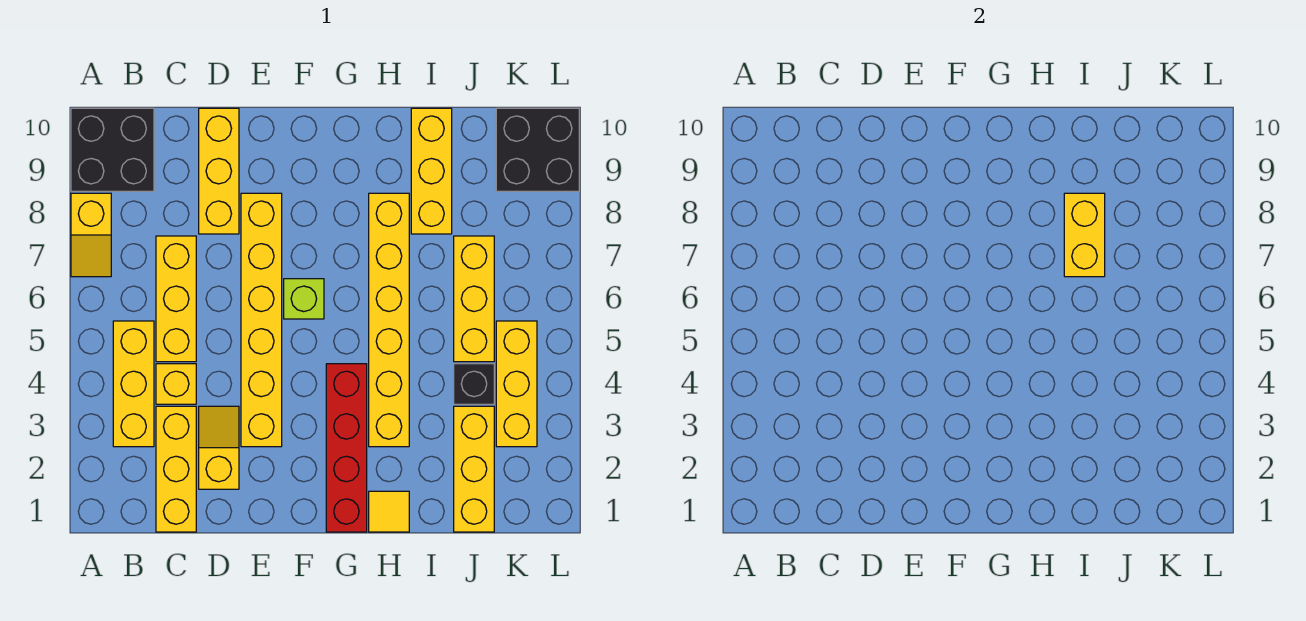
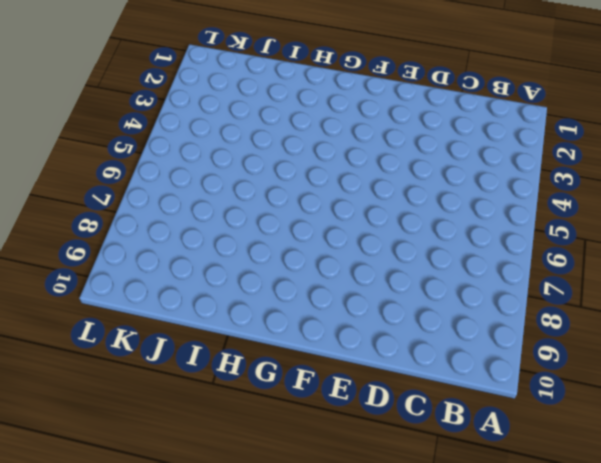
none -> yellow slope A7:A8 level 1 top 8
none -> black brick A9:B10 level 1
none -> yellow brick B3:B5 level 1

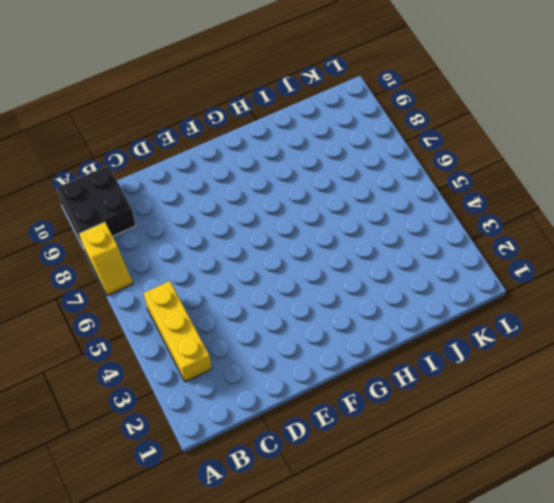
none -> yellow brick C1:C3 level 1
none -> yellow brick C4 level 1
none -> yellow brick C5:C7 level 1

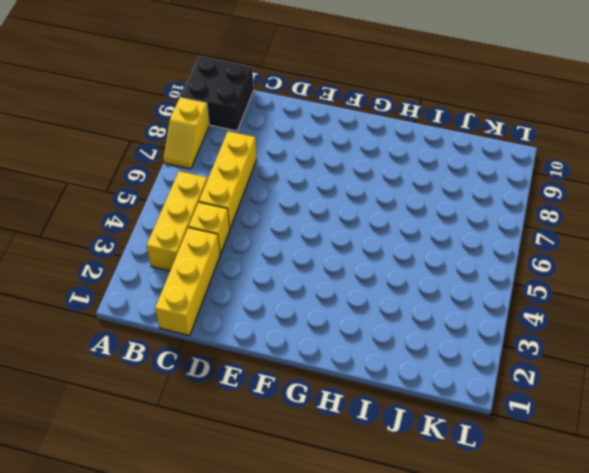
none -> yellow slope D2:D3 level 1 top 2
none -> yellow brick D8:D10 level 1
none -> yellow brick E3:E8 level 1

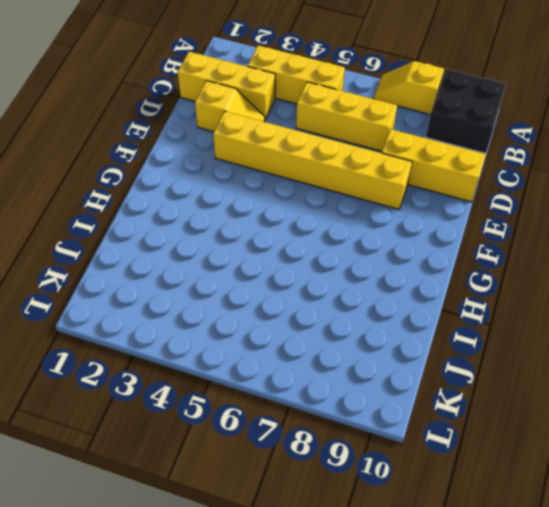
none -> yellow brick C4 level 1
none -> lime brick F6 level 1
none -> red brick G1:G4 level 1

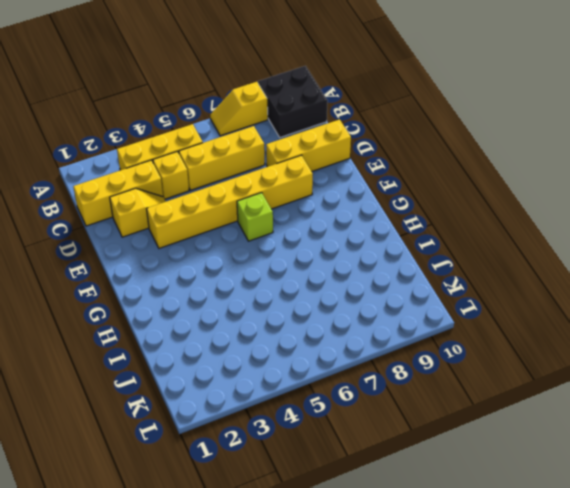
none -> red brick G1:G4 level 1
none -> yellow tile H1 level 1
none -> yellow brick H3:H8 level 1

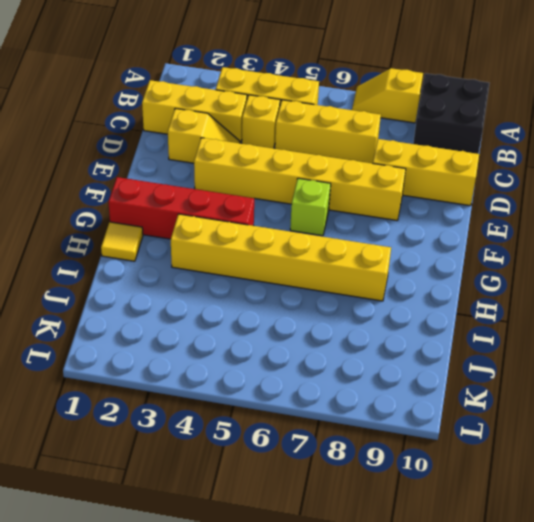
none -> yellow brick I8:I10 level 1
none -> yellow brick J1:J3 level 1
none -> black brick J4 level 1

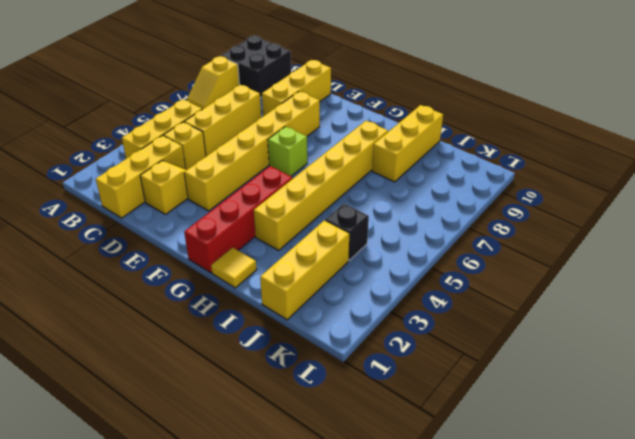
none -> yellow brick J5:J7 level 1
none -> yellow brick K3:K5 level 1
none -> black brick K9:L10 level 1

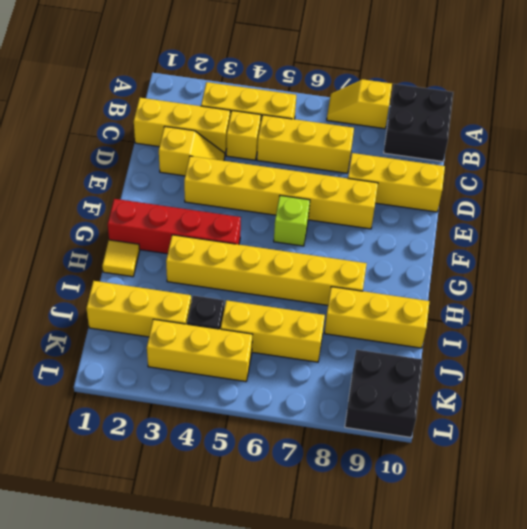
none -> yellow brick I7:I8 level 2

